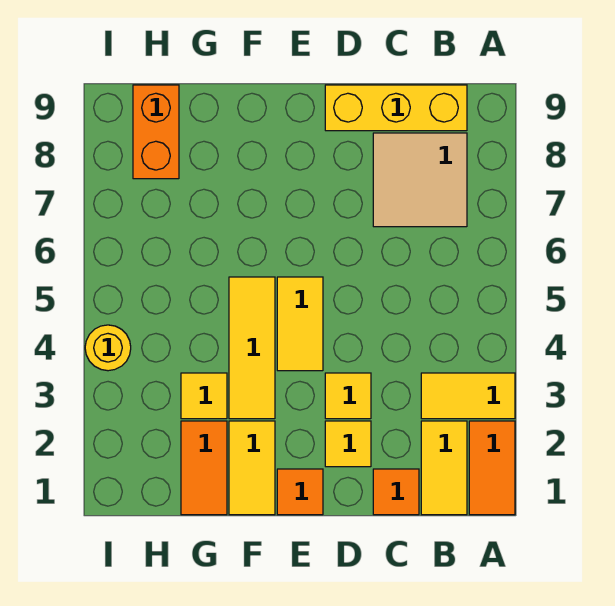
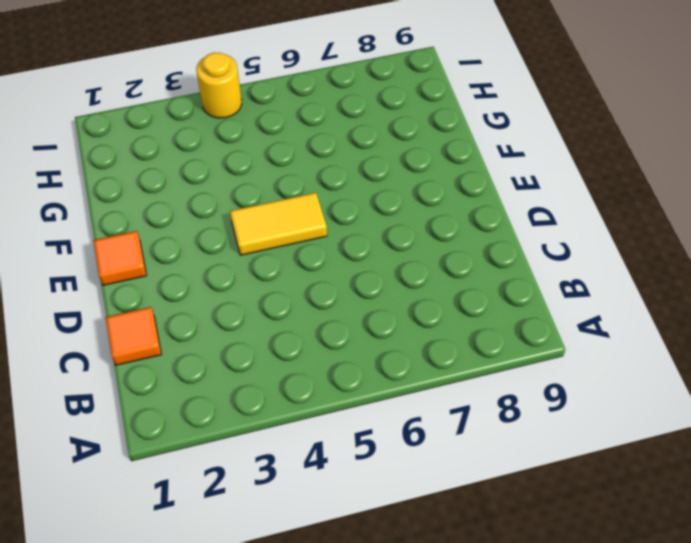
none -> orange tile A1:A2 level 1
none -> yellow tile A3:B3 level 1
none -> yellow tile B1:B2 level 1

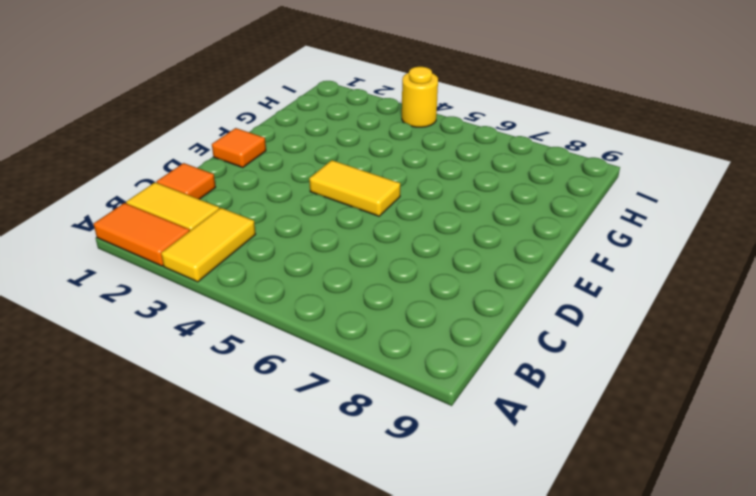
none -> tan tile B7:C8 level 1
none -> yellow brick B9:D9 level 1
none -> yellow tile D2 level 1

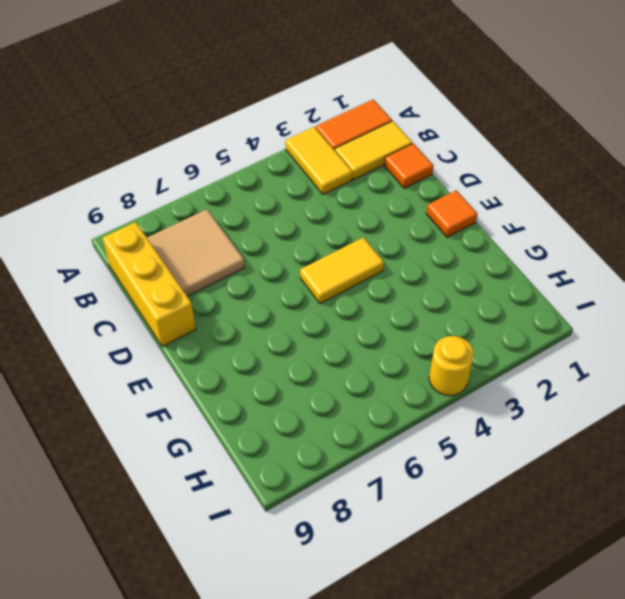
none -> yellow tile D2 level 1
none -> yellow tile D3 level 1
none -> yellow tile F1:F2 level 1

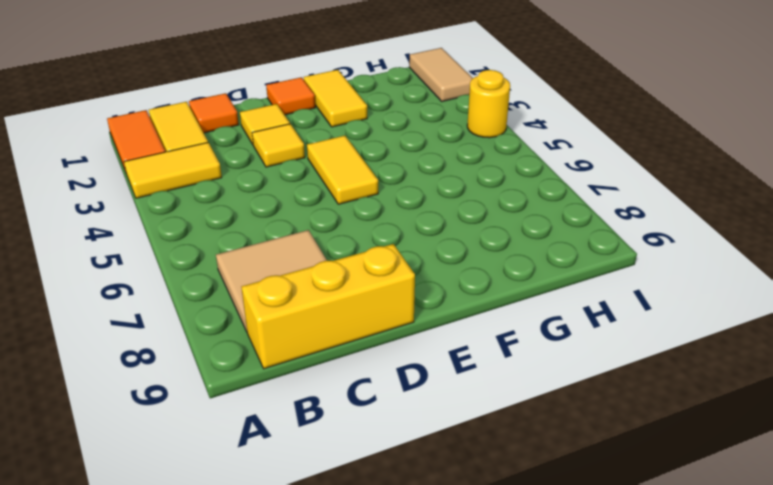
tan tile I1:I2 level 1 -> none
none -> yellow tile F3:F5 level 1
none -> orange tile G1:G2 level 1
none -> yellow tile G3 level 1

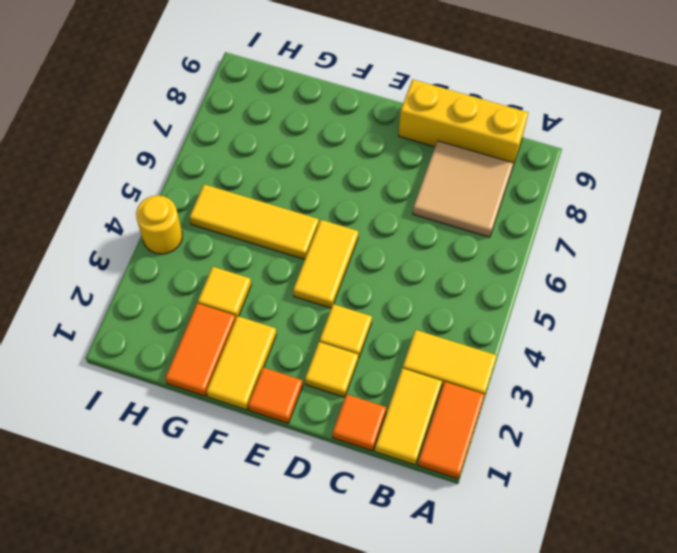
yellow tile F5:H5 level 1 -> yellow tile F3:F5 level 1
none -> orange brick H8:H9 level 1

